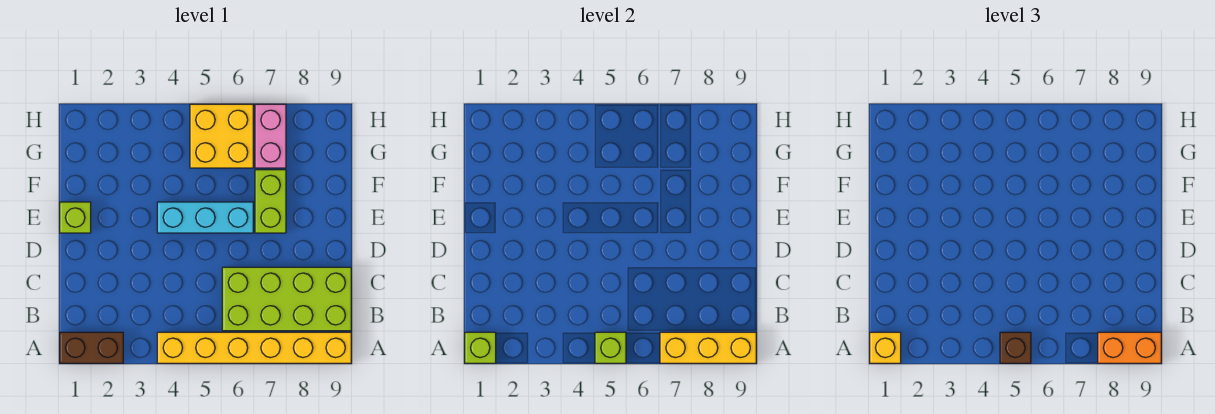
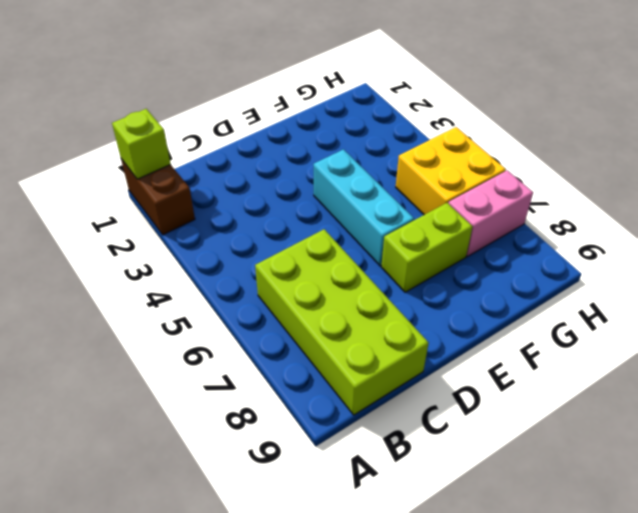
none -> yellow brick A4:A9 level 1
none -> lime brick E1 level 1
none -> lime brick A5 level 2

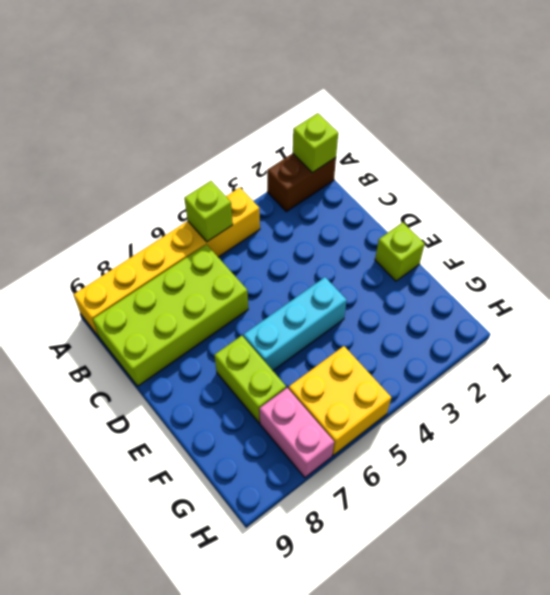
none -> yellow brick A7:A9 level 2
none -> yellow brick A1 level 3
none -> brown brick A5 level 3

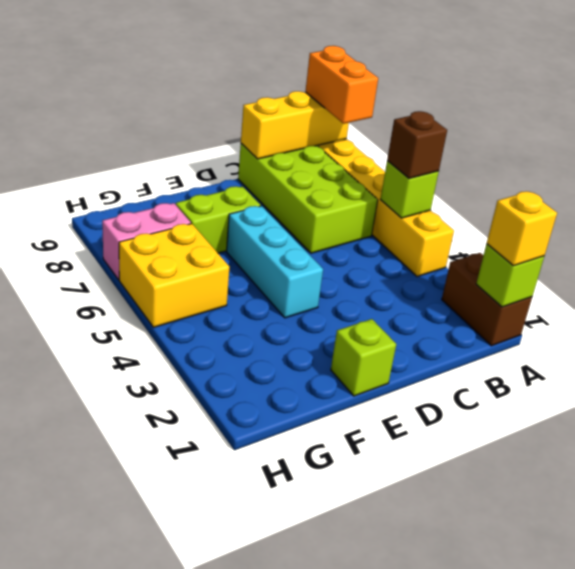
yellow brick A9:C9 level 2 -> yellow brick A7:A9 level 2

